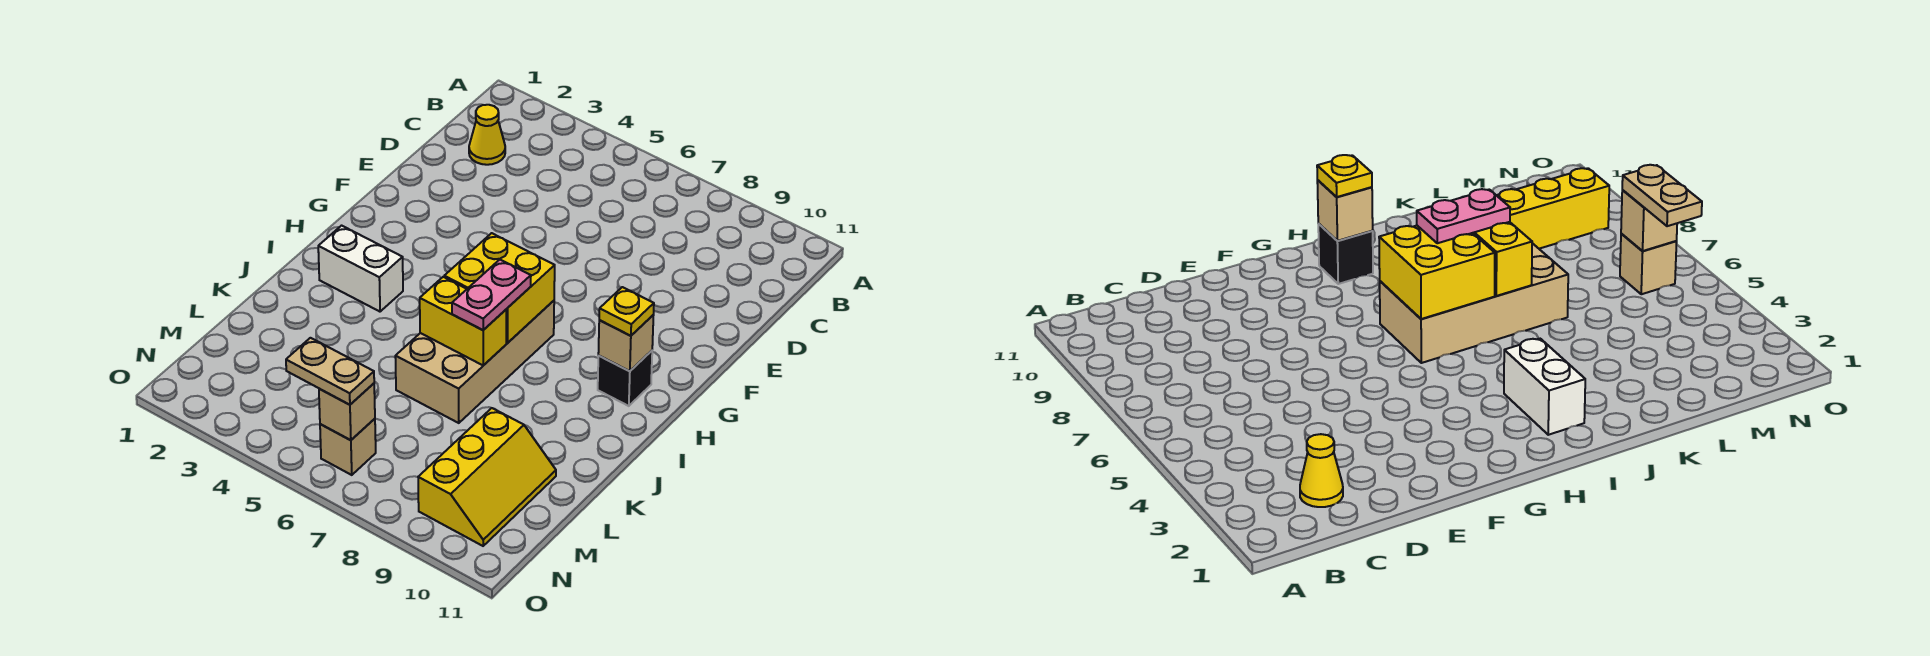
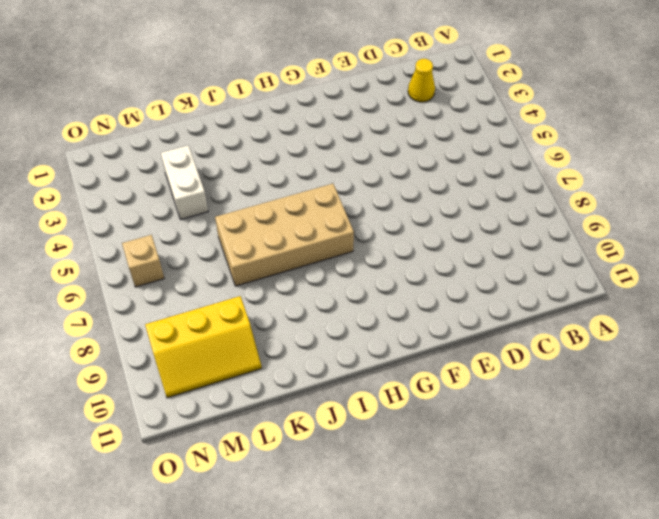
white brick L3:L4 level 1 -> white brick I2:I3 level 1
none -> black brick H10 level 1
none -> yellow brick H6:I7 level 2
none -> tan brick H10 level 2

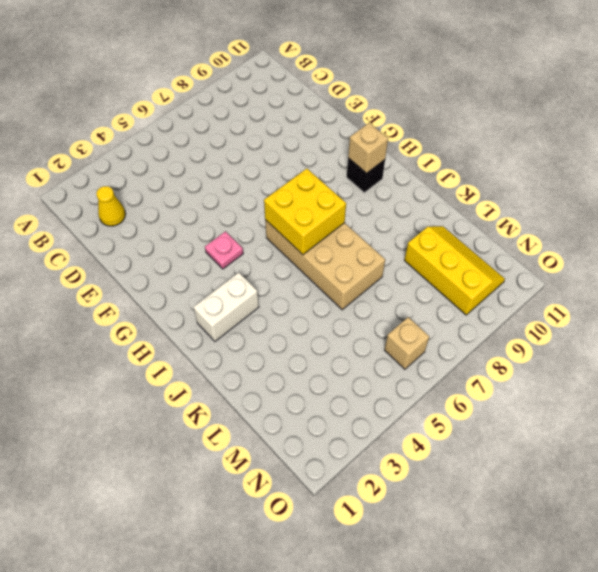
pink plate G4 level 1 -> none
none -> yellow brick J6:J7 level 2
none -> tan brick N6 level 2
none -> yellow plate H10 level 3

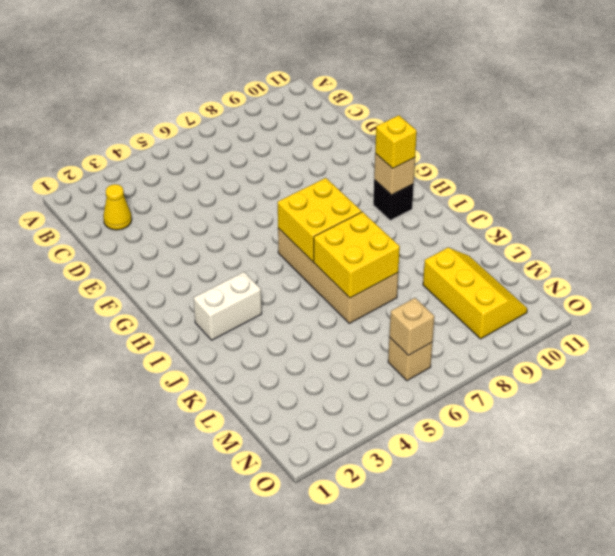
yellow brick H10 level 3 -> yellow plate H10 level 3
yellow brick J6:K7 level 2 -> yellow brick J6:J7 level 2
none -> pink plate I7:J7 level 3
none -> tan plate N5:N6 level 3

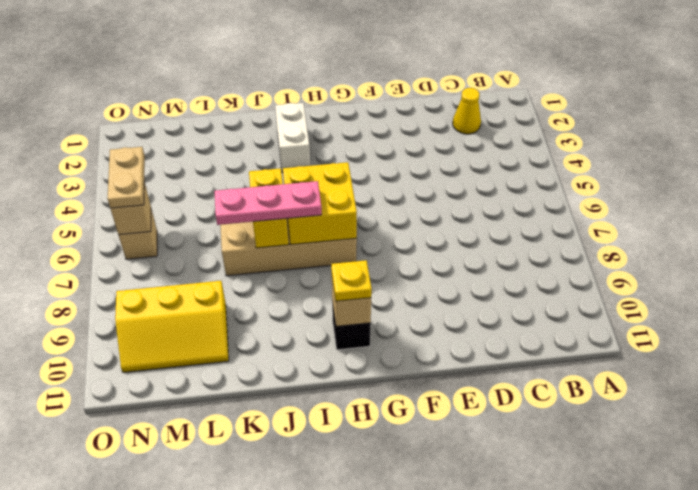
pink plate I7:K7 level 3 -> pink plate I7:J7 level 3

